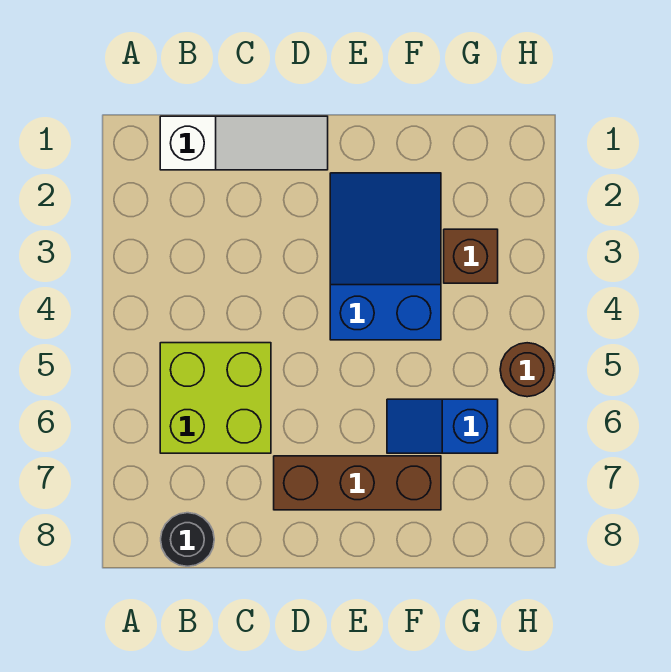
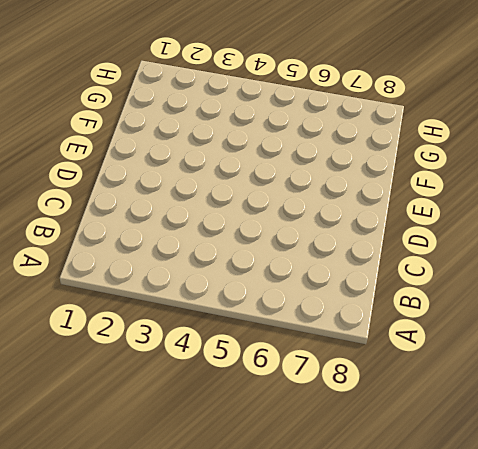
none -> white slope B1:D1 level 1 top B
none -> lime brick B5:C6 level 1

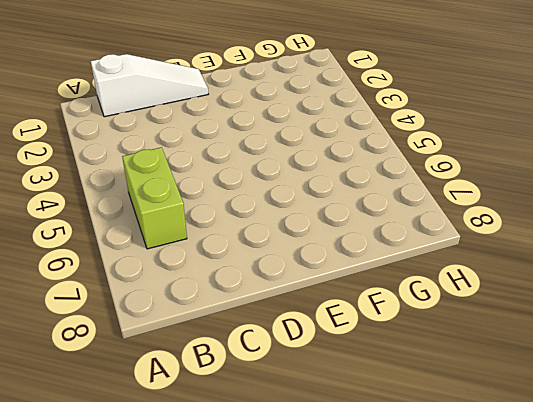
lime brick B5:B6 level 1 -> lime brick B5:C6 level 1
none -> black round brick B8 level 1
none -> brown brick D7:F7 level 1

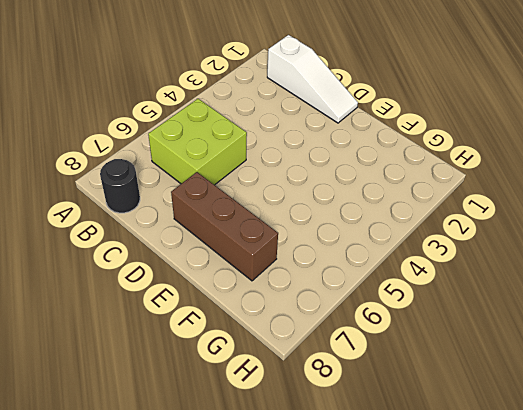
none -> blue slope E2:F4 level 1 top 4
none -> blue slope F6:G6 level 1 top G

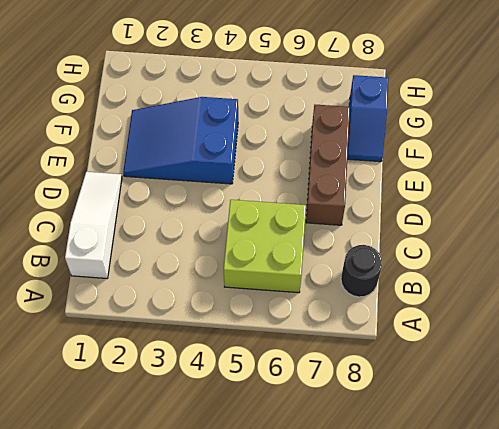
blue slope F8:G8 level 1 top G -> blue slope F6:G6 level 1 top G
none -> brown brick G3 level 1
none -> brown round brick H5 level 1

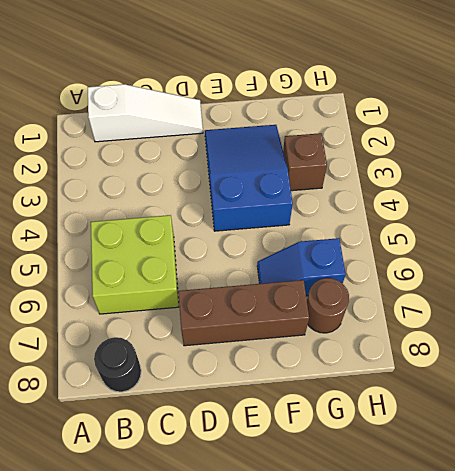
brown round brick G7 level 1 -> brown round brick H5 level 1

